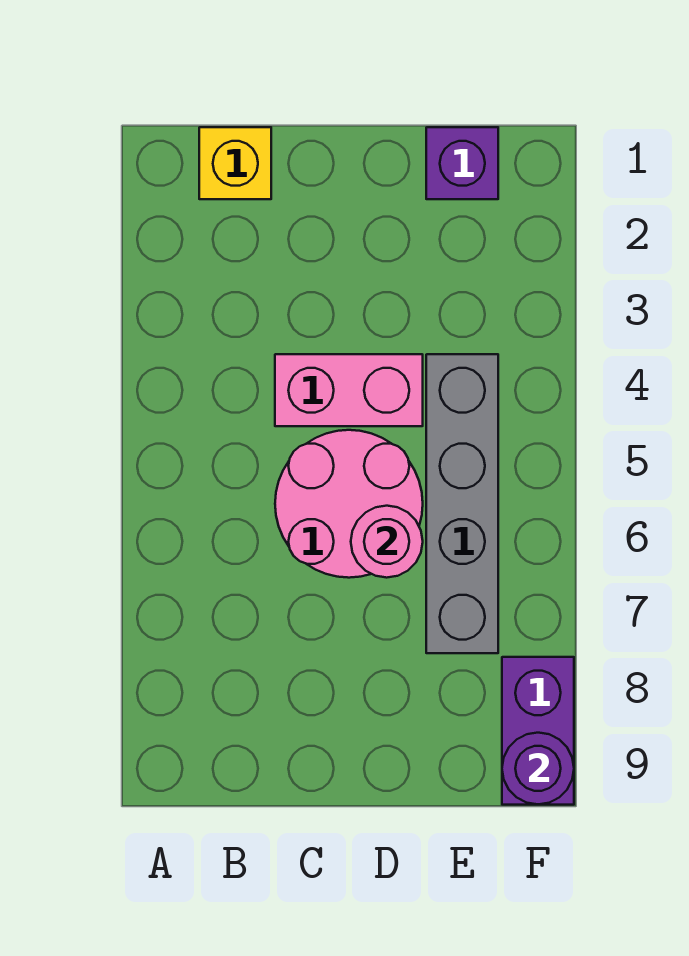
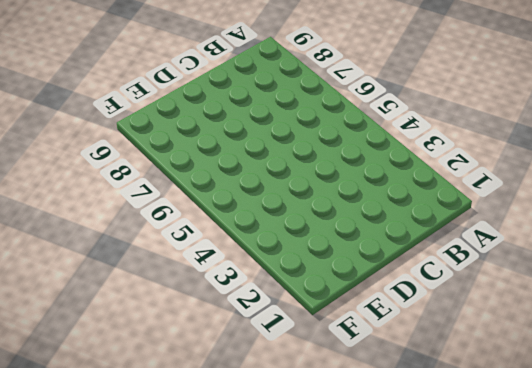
none -> yellow brick B1 level 1
none -> pink brick C4:D4 level 1

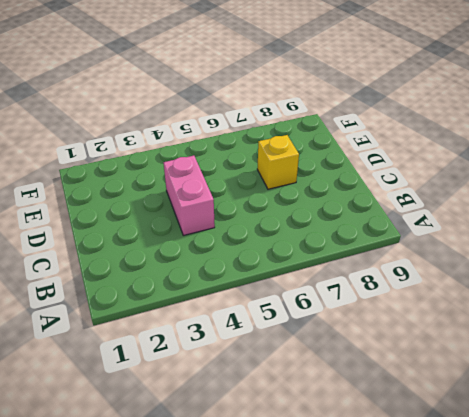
yellow brick D7 level 1 -> yellow brick B1 level 1
none -> pink round brick C5:D6 level 1
none -> purple brick E1 level 1

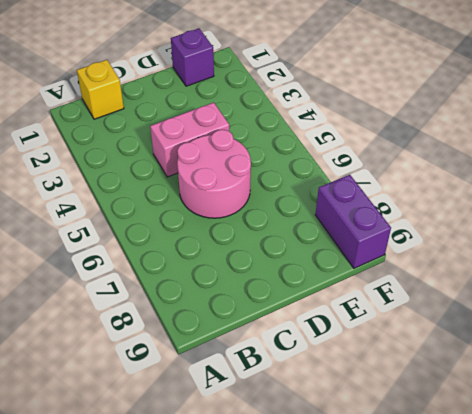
none -> grey brick E4:E7 level 1
none -> pink round brick D6 level 2

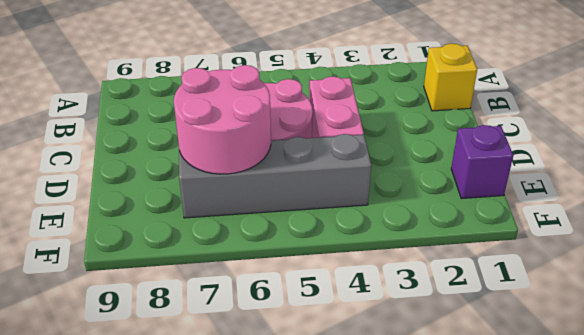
pink round brick D6:E7 level 2 -> pink round brick D6 level 2
none -> purple brick F8:F9 level 1
none -> purple round brick F9 level 2

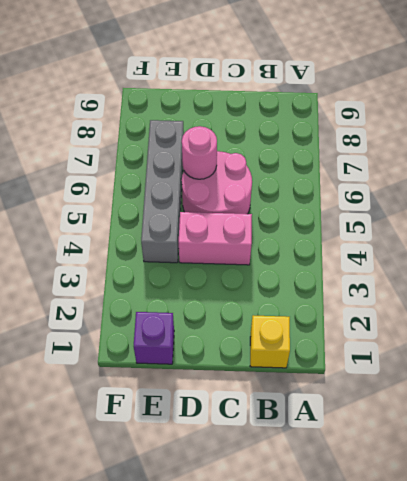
none -> purple brick F8:F9 level 1
none -> purple round brick F9 level 2

